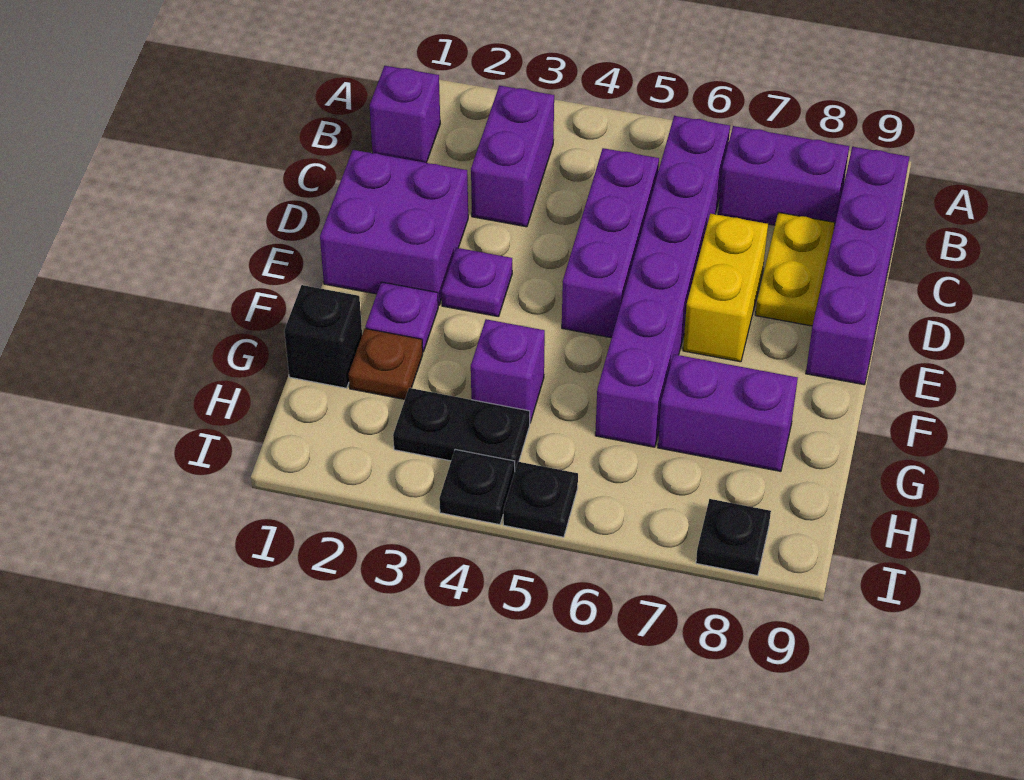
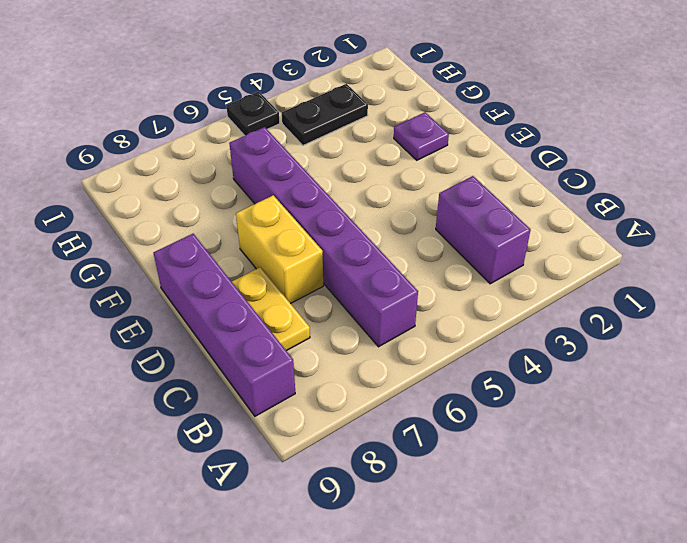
none -> purple brick B1 level 1
none -> purple brick B7:B8 level 1
none -> purple brick C5:E5 level 1

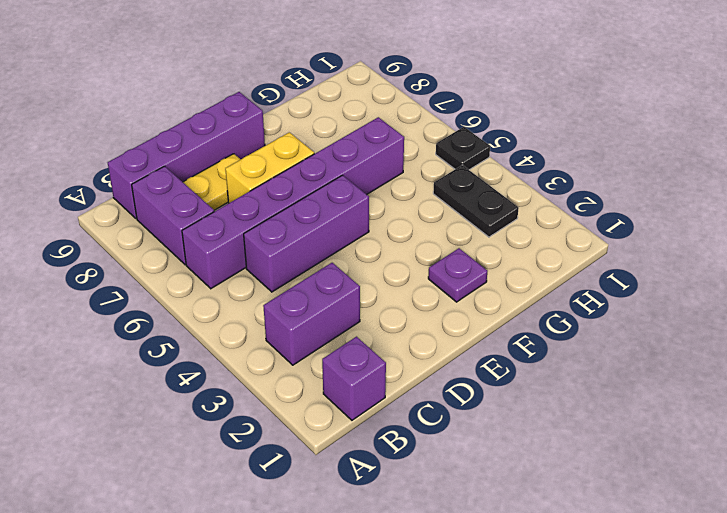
none -> purple brick D1:E2 level 1
none -> purple plate E3 level 1
none -> black brick G1 level 1

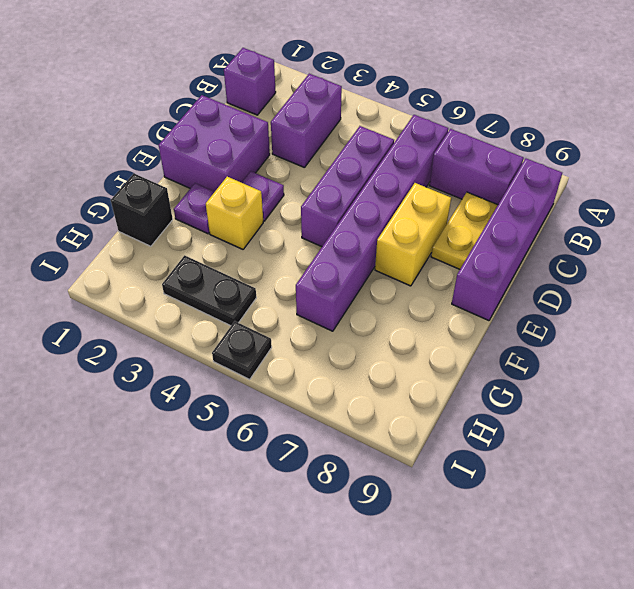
yellow brick F3 level 1 -> none
none -> brown plate G2 level 1
none -> purple brick G4 level 1
none -> purple brick G7:G8 level 1

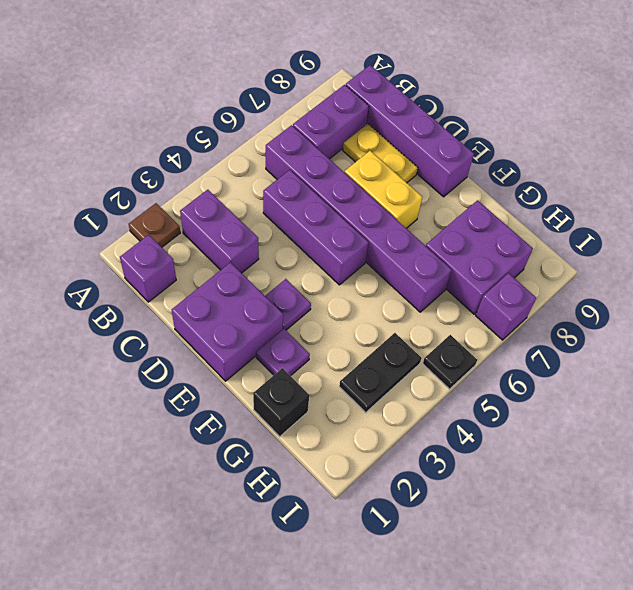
brown plate A2 level 1 -> brown plate G2 level 1
purple brick G7:H8 level 1 -> purple brick G7:G8 level 1
purple brick I7 level 1 -> purple brick G4 level 1
none -> black plate I4 level 1
none -> black plate I8 level 1

